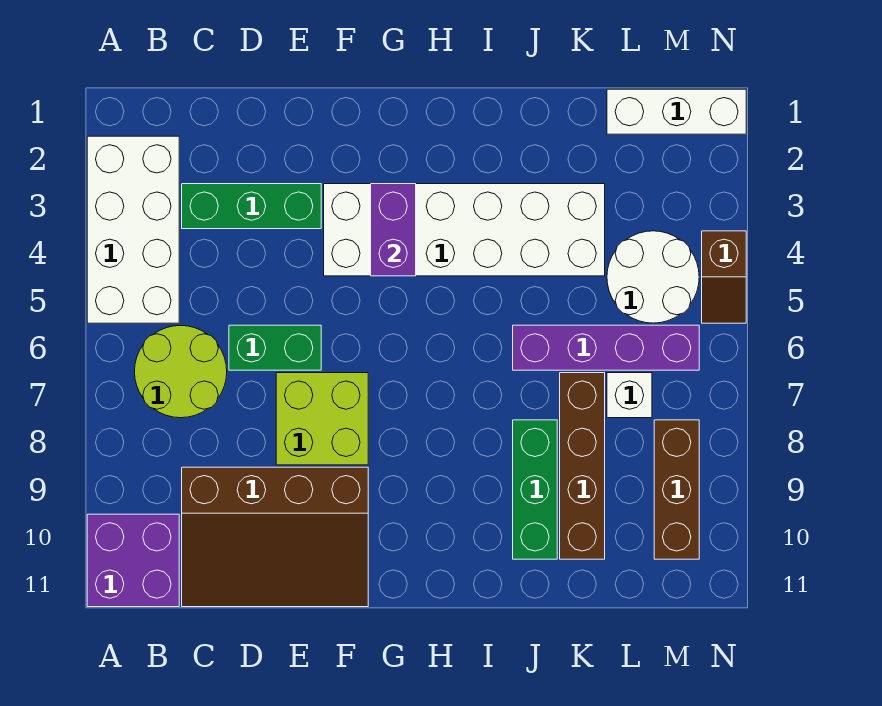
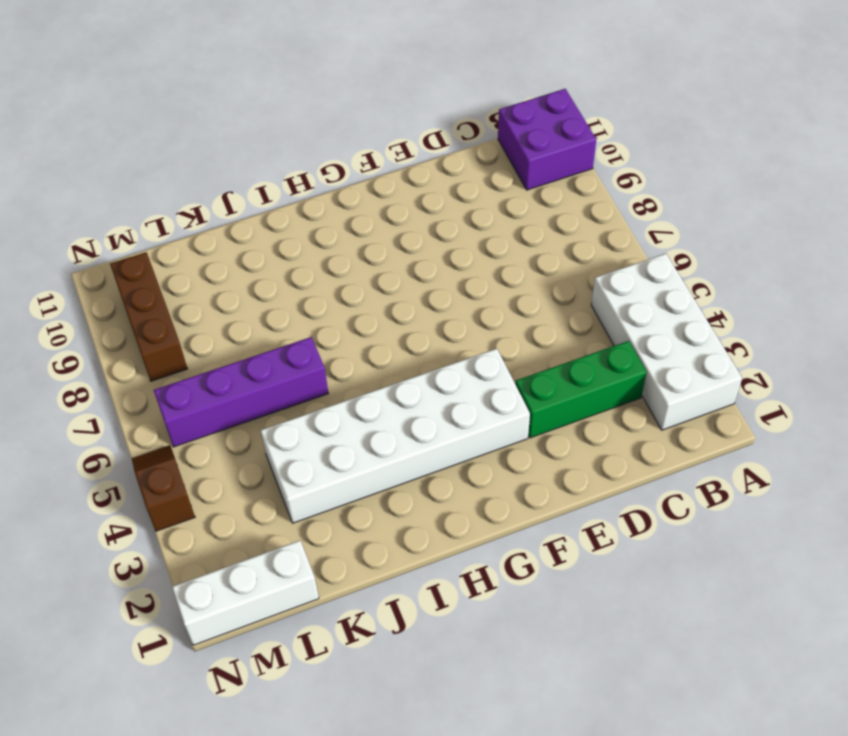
none -> lime round brick B6:C7 level 1
none -> brown slope C9:F11 level 1 top 9
none -> green brick D6:E6 level 1

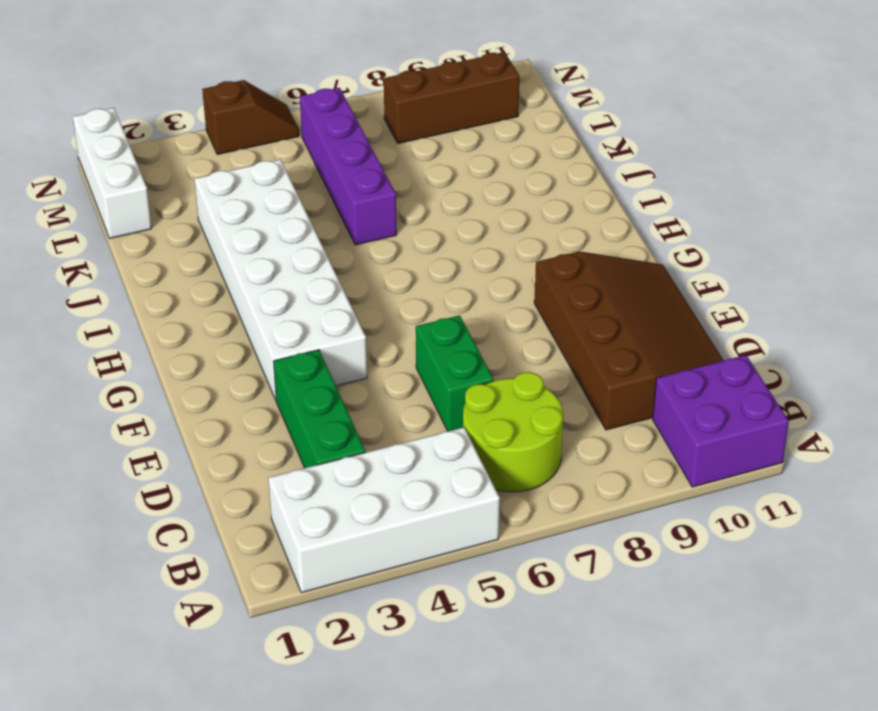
none -> lime brick E7:F8 level 1
none -> green brick J8:J10 level 1
none -> brown brick K7:K10 level 1

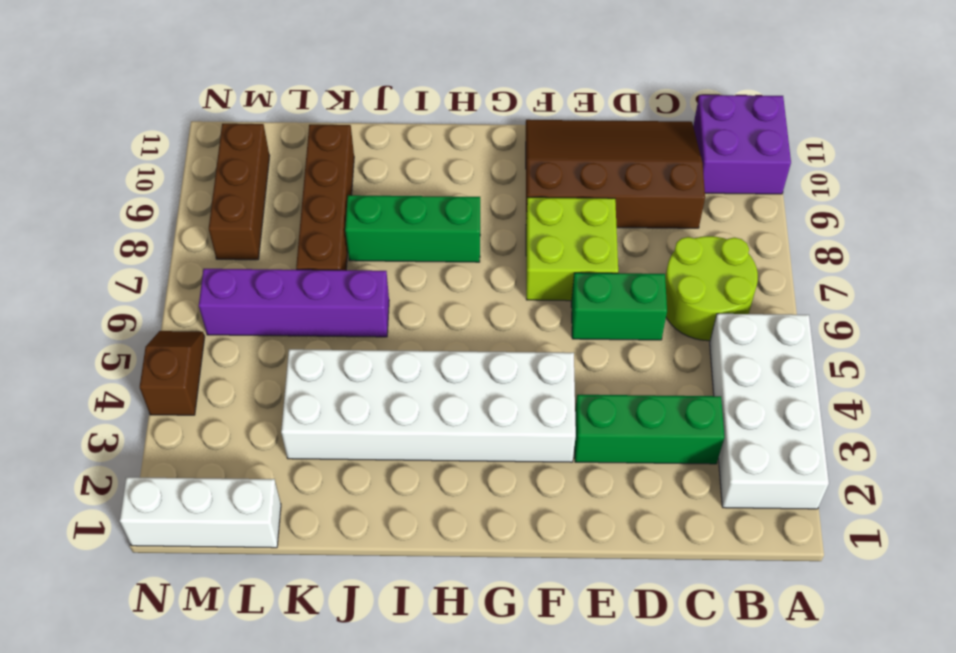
green brick H8:J8 level 1 -> green brick J8:J10 level 1
none -> white round brick L4:M5 level 1
none -> white brick L7 level 1
none -> purple brick G3:G4 level 2

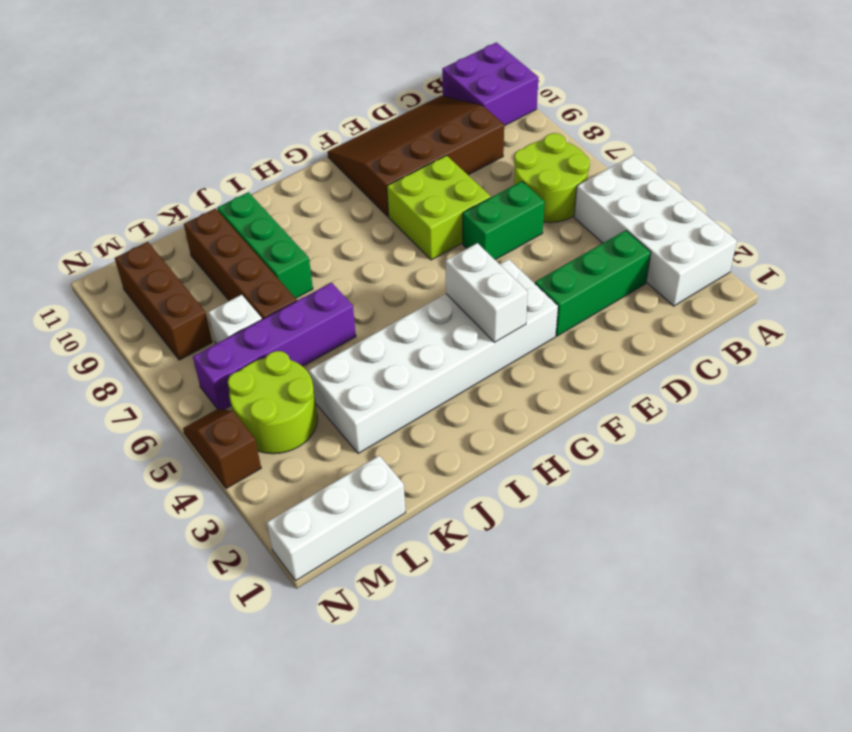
white brick G3:G4 level 2 -> purple brick G3:G4 level 2
lime round brick L4:M5 level 1 -> white round brick L4:M5 level 1

